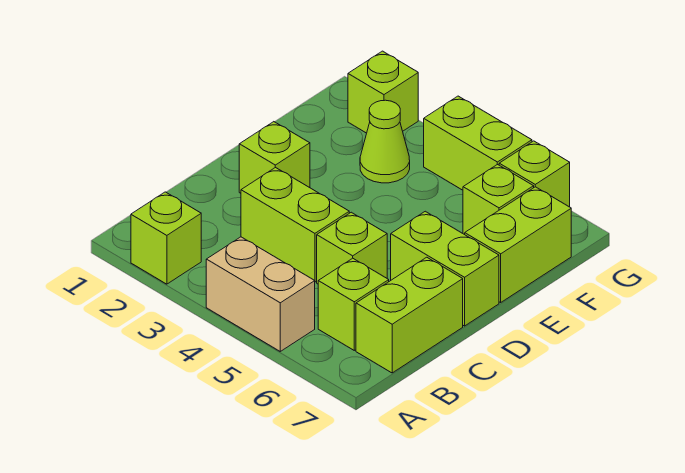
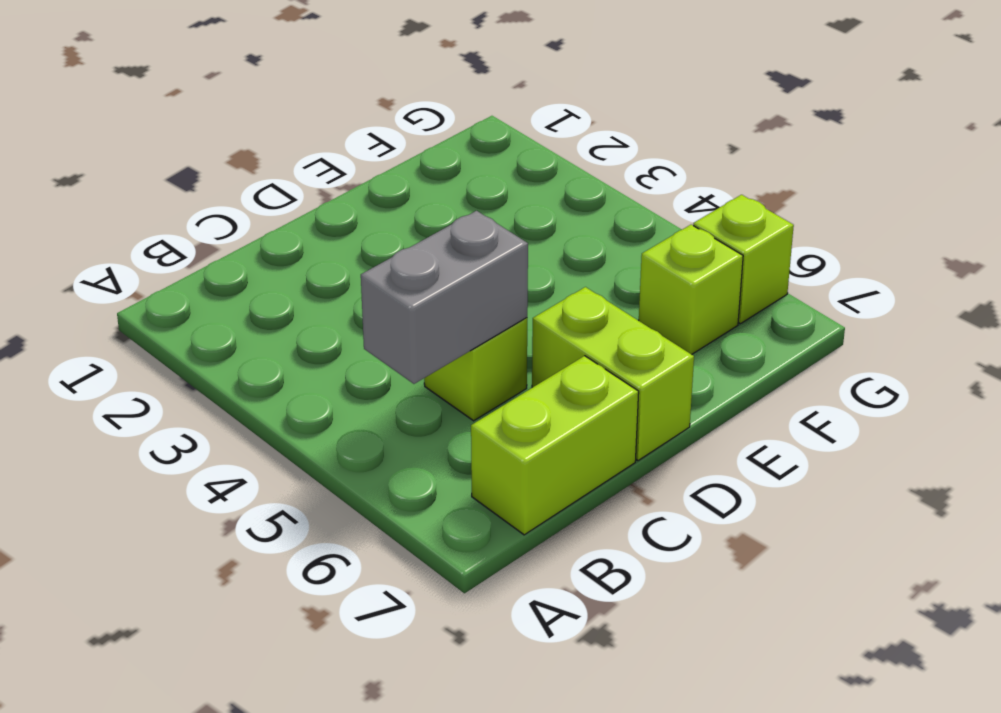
grey brick B5:C5 level 2 -> none
none -> lime brick A2 level 1
none -> tan brick A4:A5 level 1
none -> lime brick B6 level 1

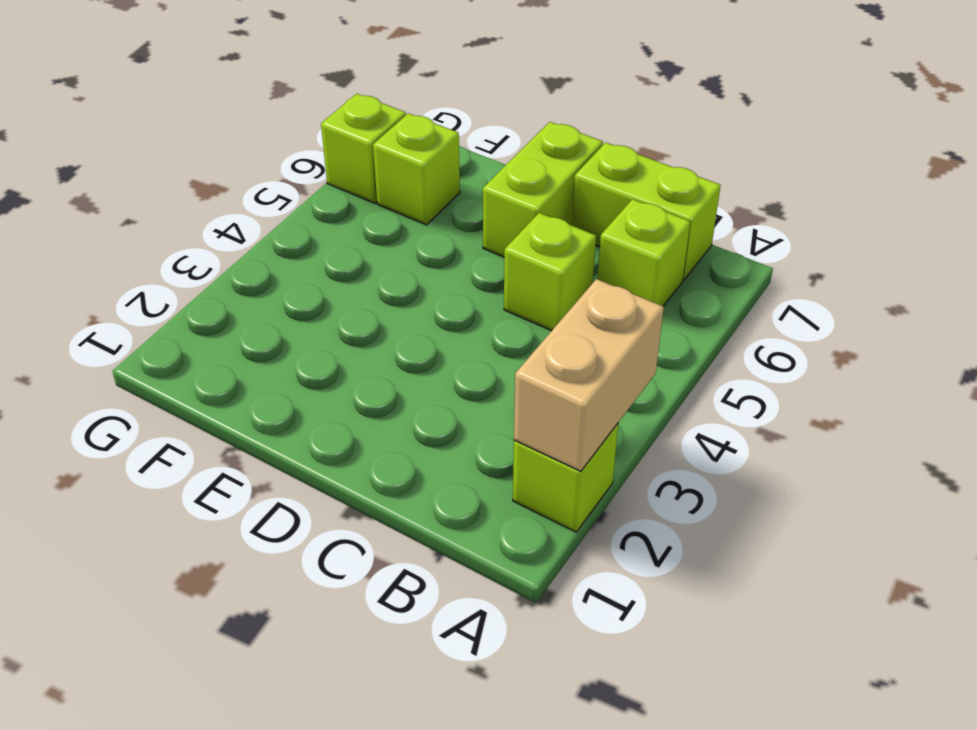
tan brick A2:A3 level 2 -> tan brick A4:A5 level 1
none -> lime brick C3:C4 level 1
none -> lime brick D2 level 1
none -> lime brick E7:F7 level 1

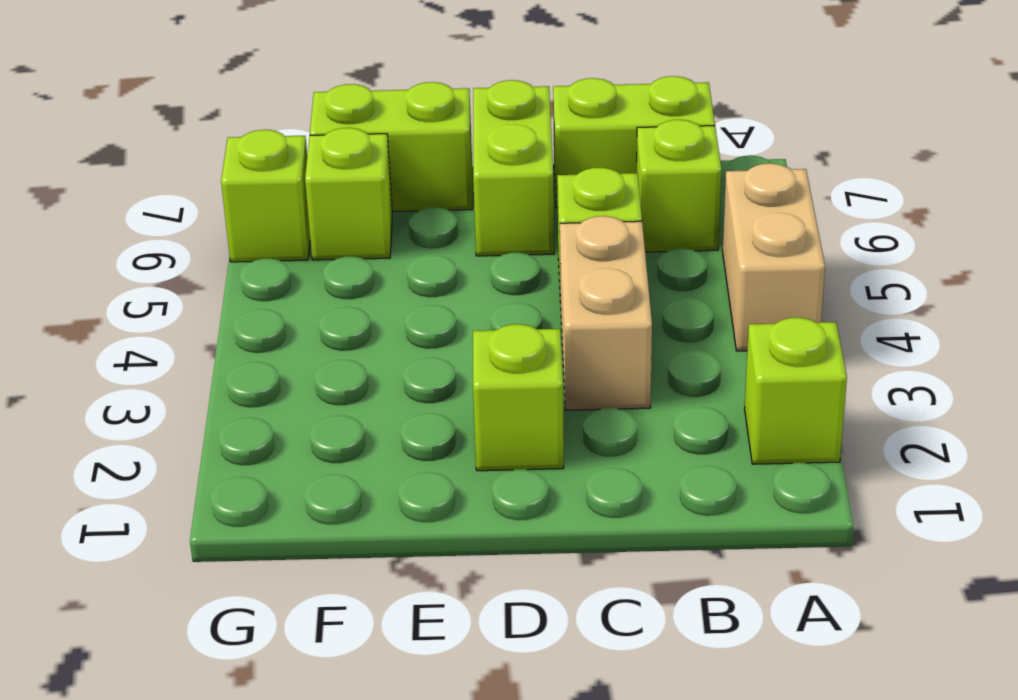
tan brick C3:C4 level 1 -> lime brick C3:C4 level 1
none -> lime cone F3 level 1
none -> lime brick G2 level 1
none -> lime brick G4:G5 level 1

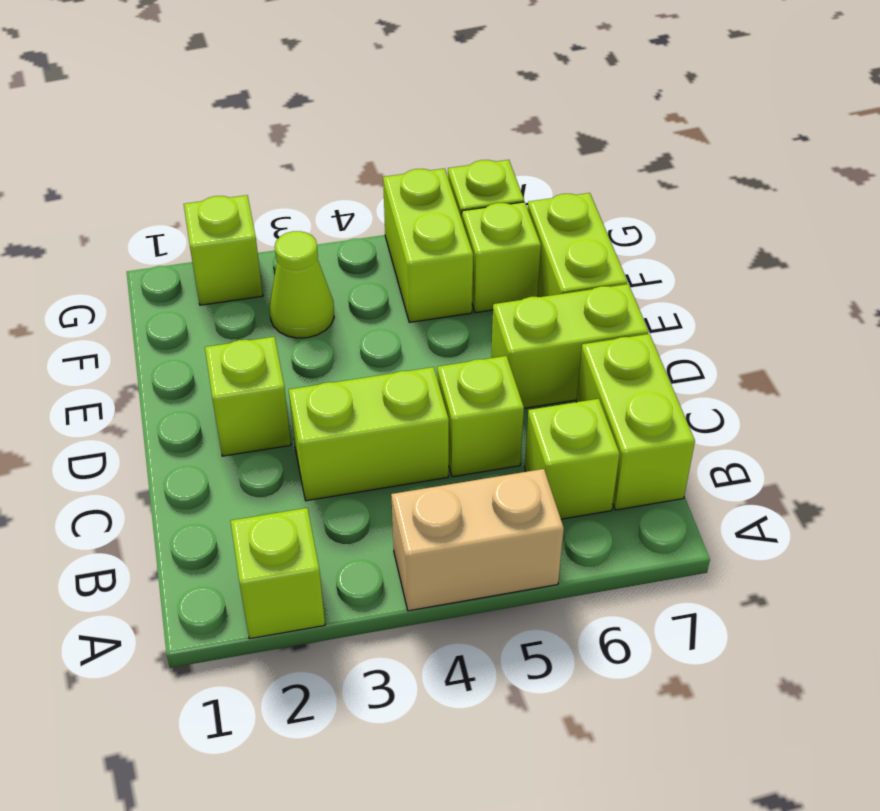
lime brick F5:G5 level 1 -> lime brick G4:G5 level 1

